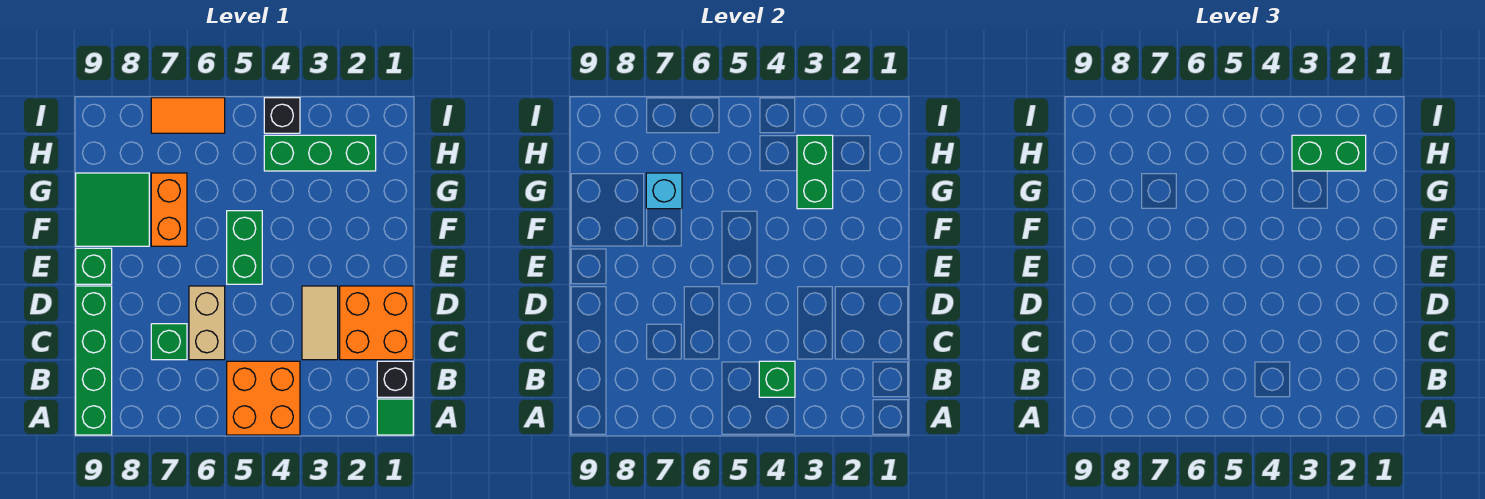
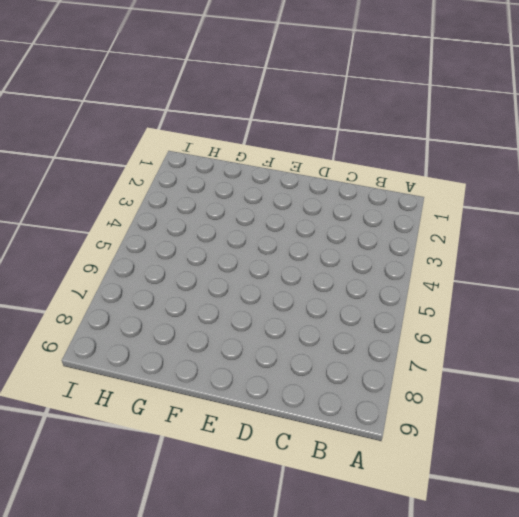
none -> green tile A1 level 1
none -> orange brick A4:B5 level 1
none -> green brick A9:D9 level 1

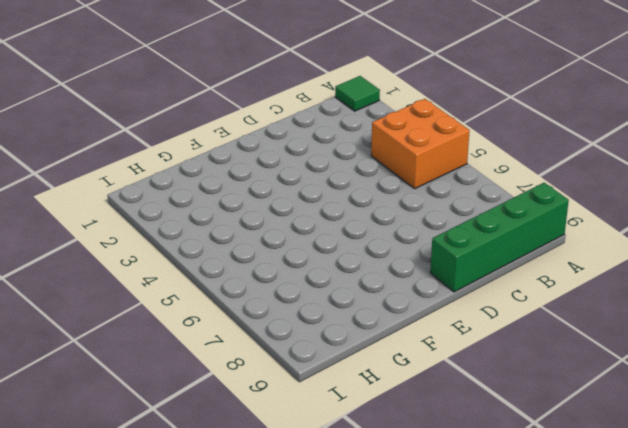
none -> black brick B1 level 1
none -> orange brick C1:D2 level 1
none -> tan tile C3:D3 level 1

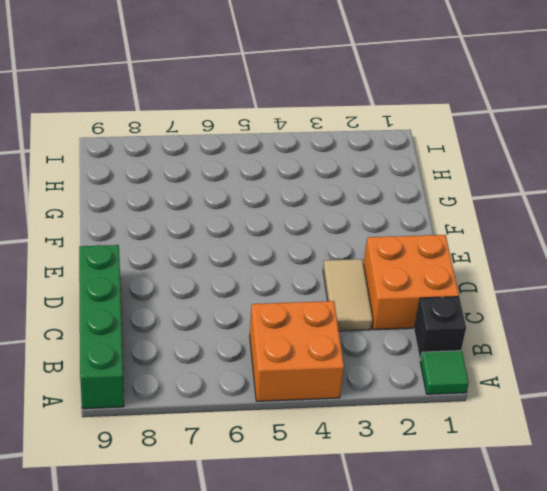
none -> tan brick C6:D6 level 1
none -> green brick C7 level 1
none -> green brick E5:F5 level 1

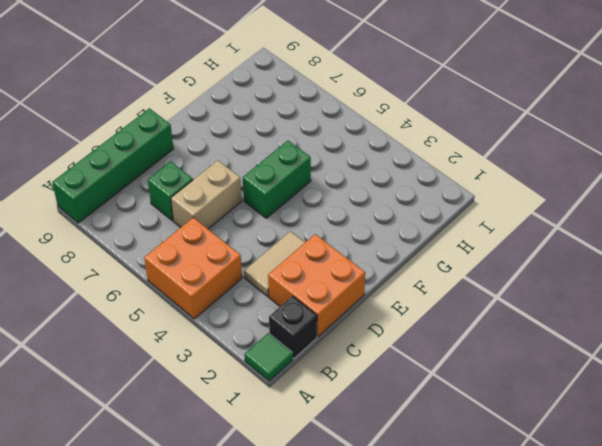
none -> green brick E9 level 1
none -> orange brick F7:G7 level 1
none -> green tile F8:G9 level 1

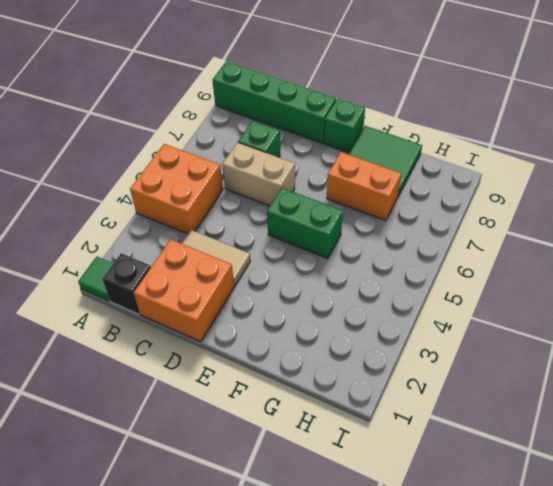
none -> green brick H2:H4 level 1
none -> black brick I4 level 1
none -> orange tile I6:I7 level 1

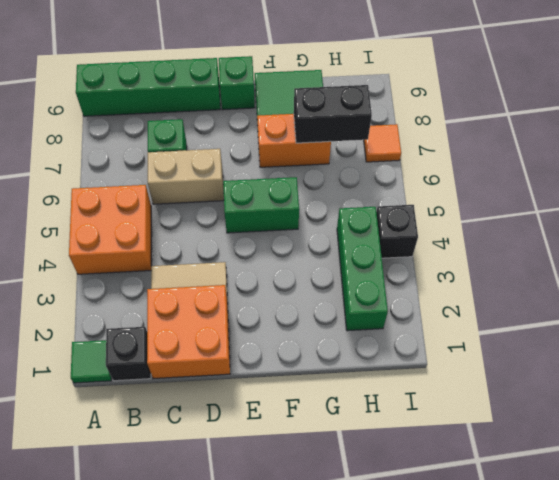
black brick G7:H7 level 2 -> cyan brick G7 level 2
orange tile I7 level 1 -> orange tile I6:I7 level 1
none -> green brick B4 level 2
none -> green brick G3:H3 level 2
none -> green brick H2:H3 level 3

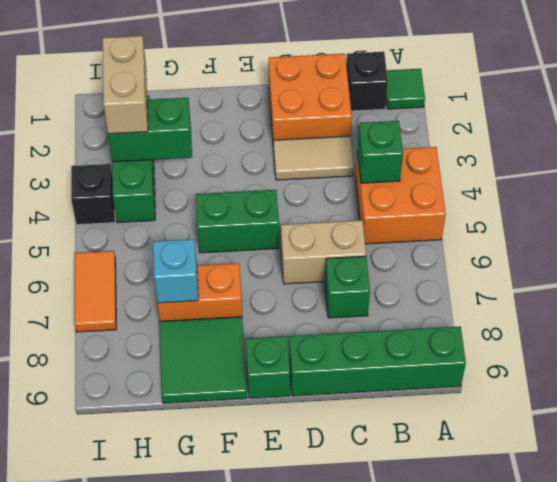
tan brick H2:H3 level 3 -> green brick H2:H3 level 3

